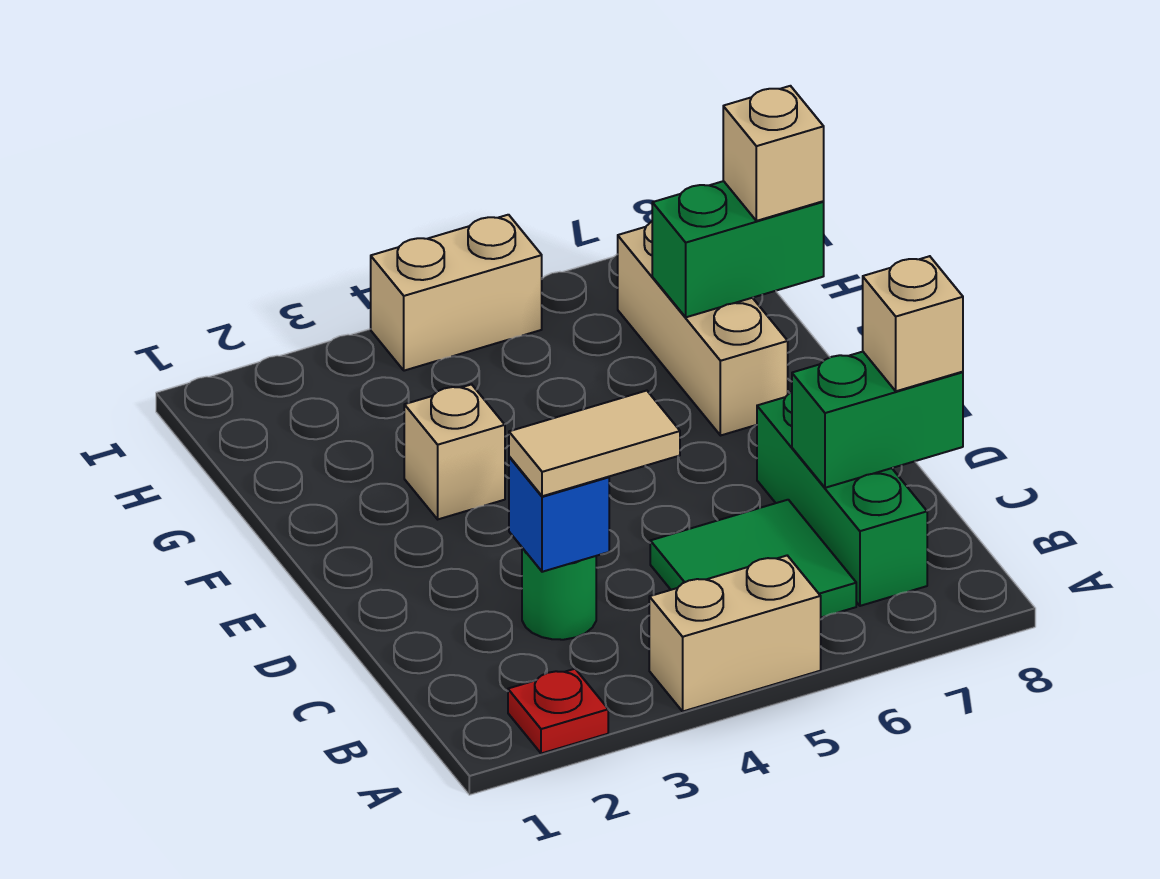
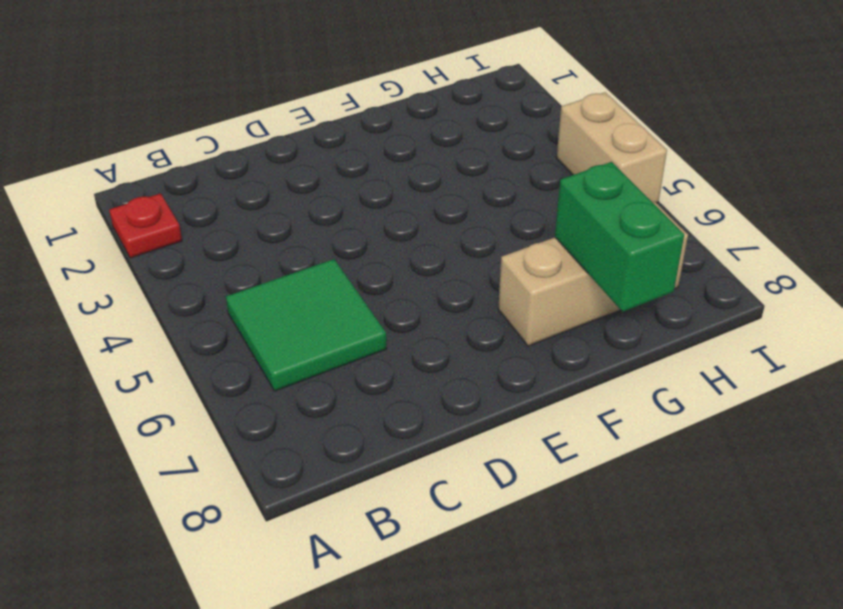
none -> tan brick A4:A5 level 1
none -> green brick B7:D7 level 1
none -> green round brick C3 level 1

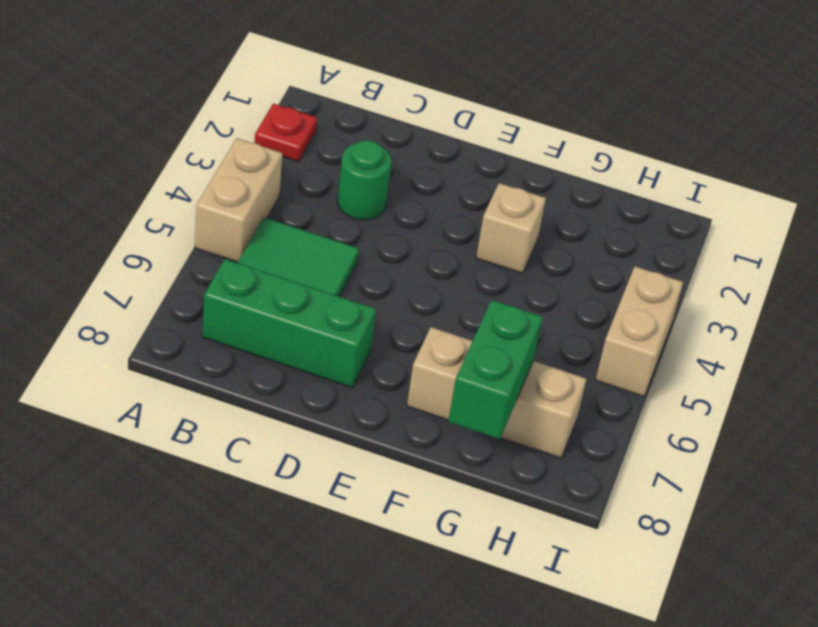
none -> blue brick C3 level 2
none -> green brick C7:C8 level 2
none -> tan tile C3:C4 level 3

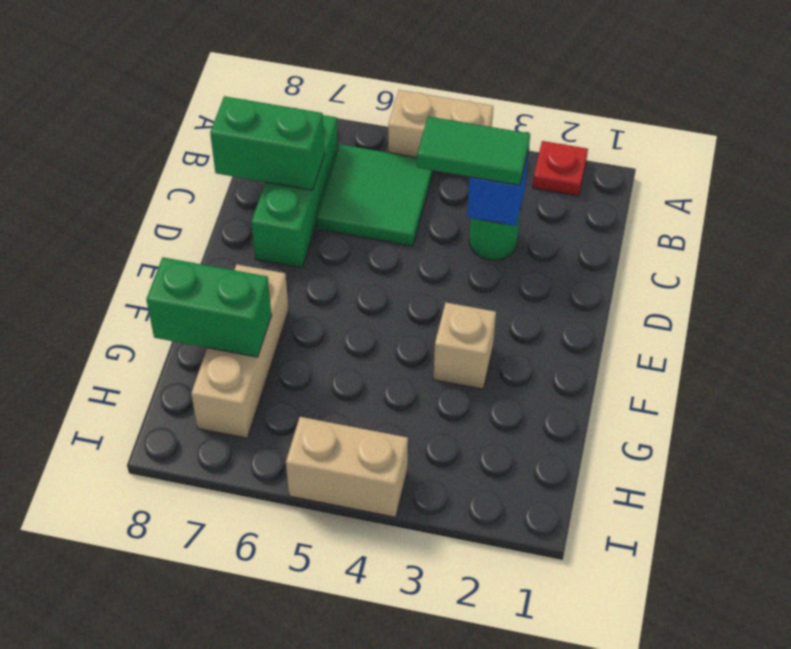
green tile C3:C4 level 3 -> tan tile C3:C4 level 3
none -> tan brick C8 level 3
none -> tan brick G8 level 3

